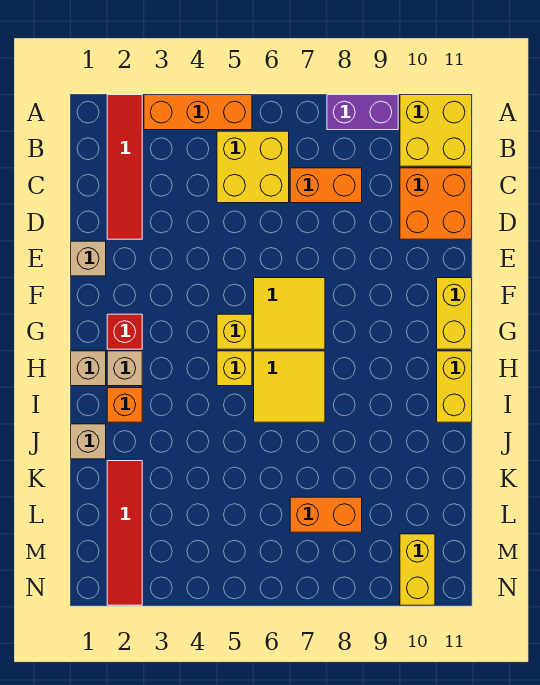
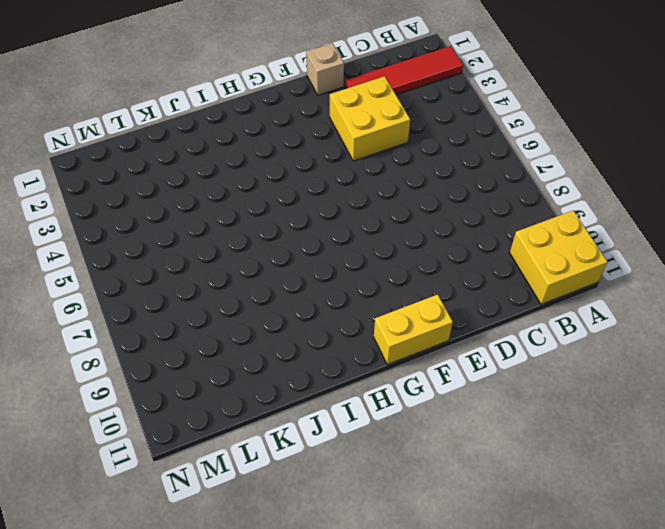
yellow brick D3:E4 level 1 -> yellow brick B5:C6 level 1
none -> orange brick A3:A5 level 1
none -> purple brick A8:A9 level 1
none -> orange brick C7:C8 level 1

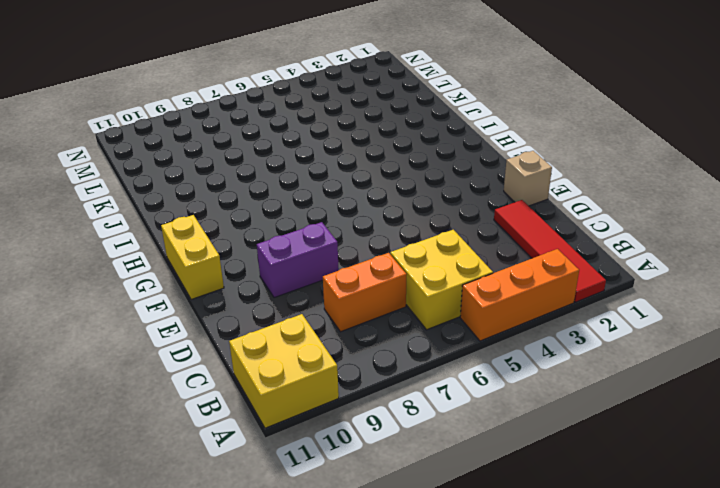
purple brick E8:E9 level 1 -> purple brick A8:A9 level 1
none -> orange brick C10:D11 level 1
none -> yellow tile F6:G7 level 1
none -> red brick G2 level 1

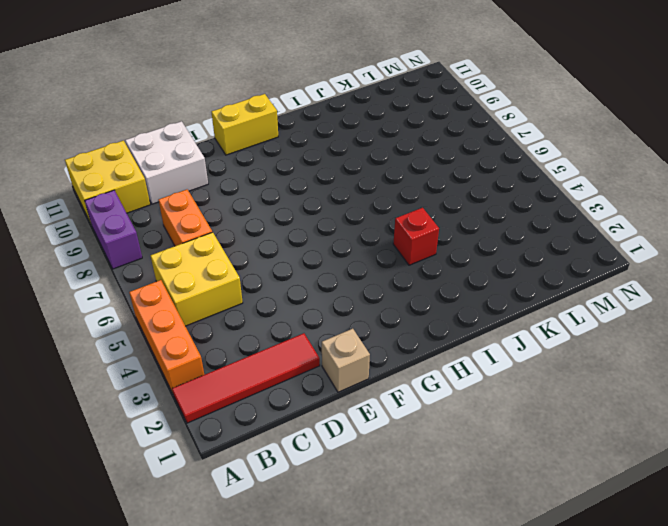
white brick C10:D11 level 1 -> orange brick C10:D11 level 1
red brick I4 level 1 -> red brick G2 level 1
none -> yellow tile F6:G7 level 1
none -> yellow brick G5 level 1
none -> tan brick H1 level 1

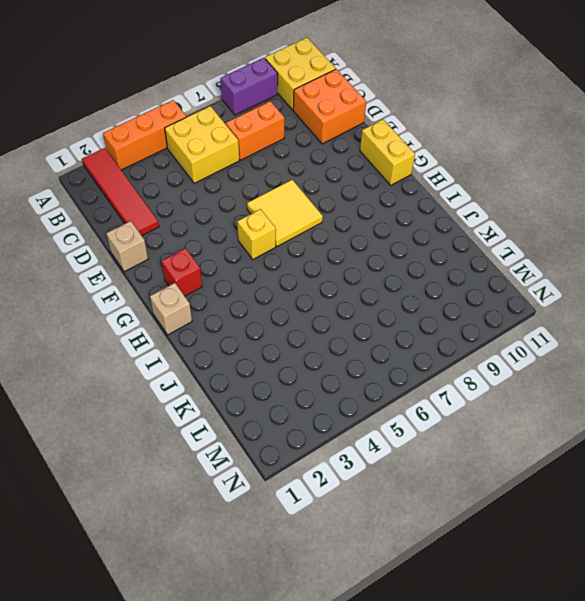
none -> tan brick H2 level 1
none -> yellow brick H5 level 1
none -> yellow tile H6:I7 level 1

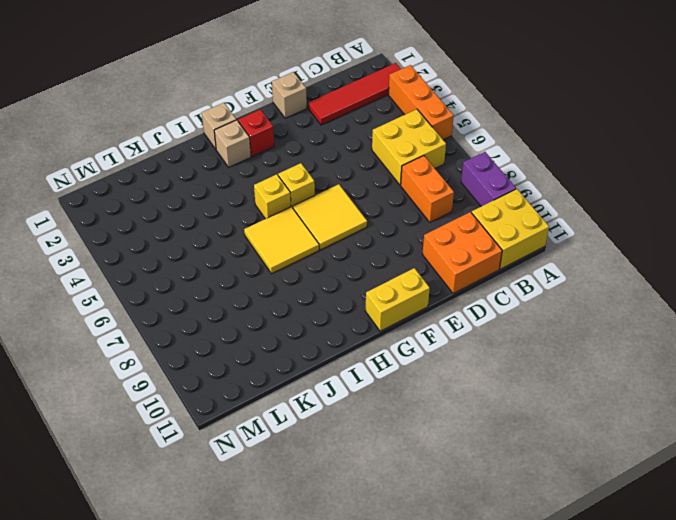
none -> yellow brick H11:I11 level 1
none -> orange brick I2 level 1
none -> tan brick J1 level 1

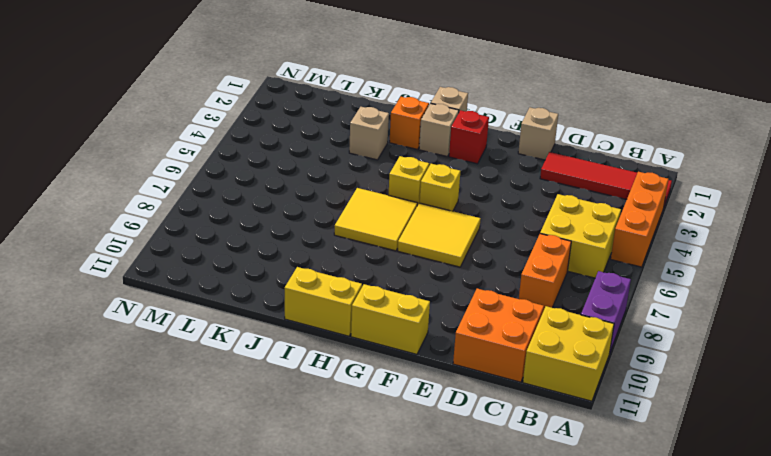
tan brick J3 level 1 -> tan brick J1 level 1
none -> red tile K2:N2 level 1
none -> orange brick L7:L8 level 1
none -> yellow brick M10:N10 level 1

